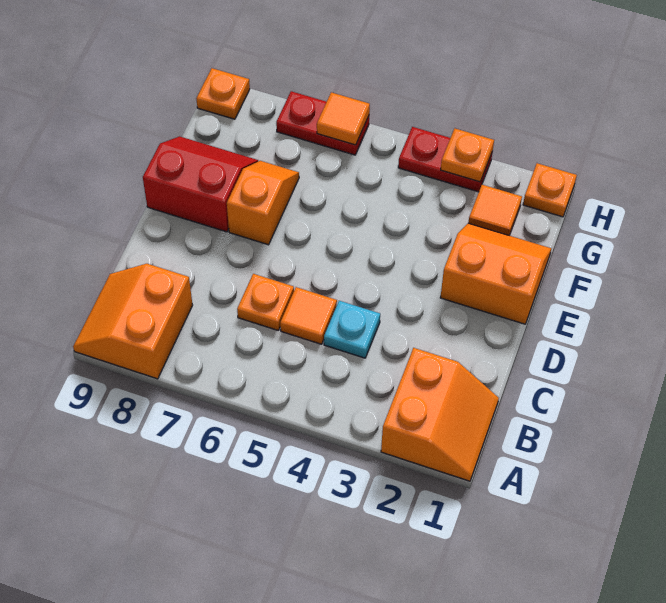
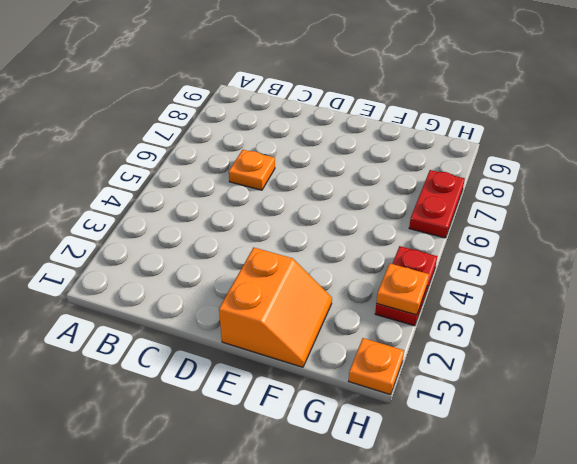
none -> orange slope A1:B2 level 1 top 2
none -> orange slope A8:B9 level 1 top 8
none -> cyan plate C4 level 1

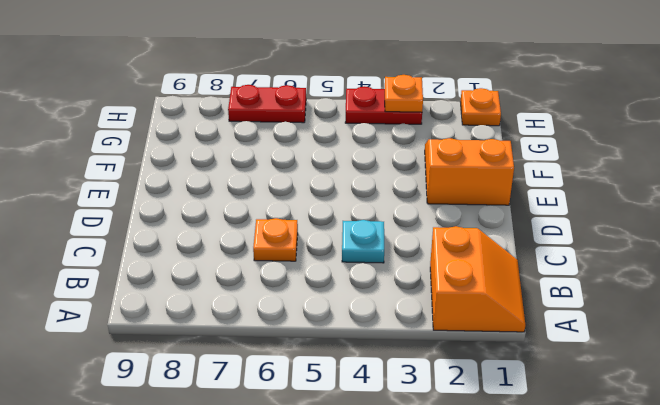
none -> orange slope A8:B9 level 1 top 8
none -> orange tile C5 level 1
none -> orange slope E7:F7 level 1 top E

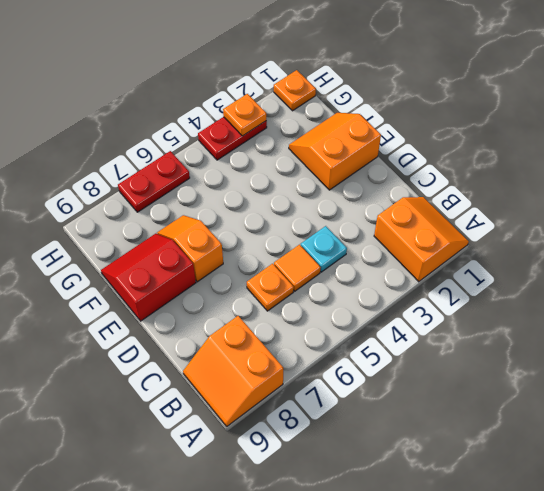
none -> orange tile G2 level 1
none -> orange plate H9 level 1
none -> orange tile H6 level 2

